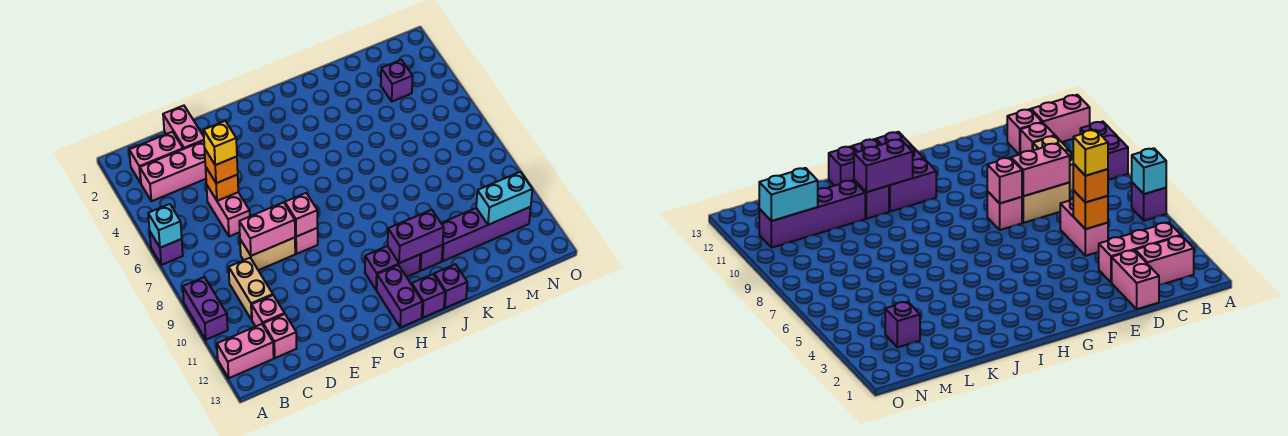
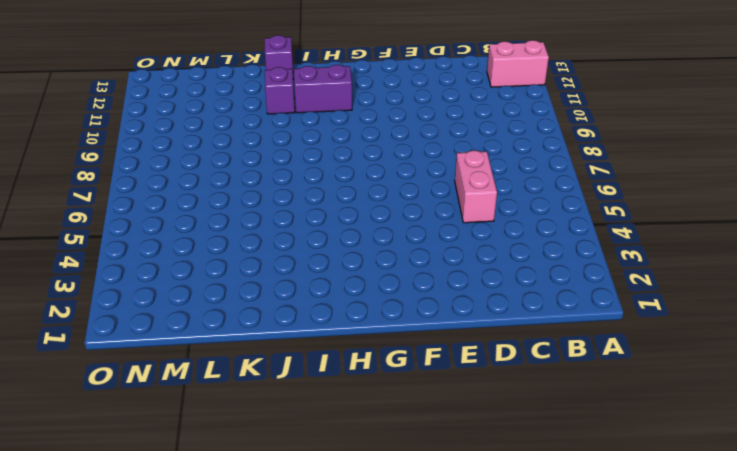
none -> purple brick A6 level 1
none -> purple brick A9:A10 level 1
none -> pink brick B2:C2 level 1

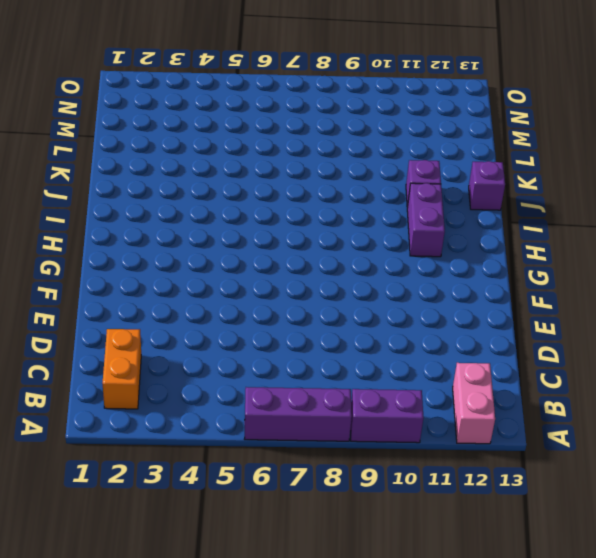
purple brick A6:A8 level 1 -> purple brick A6 level 1
orange brick B2:C2 level 1 -> pink brick B2:C2 level 1
none -> pink brick B3:D3 level 1
none -> tan brick C9:C10 level 1
none -> pink brick C11 level 1

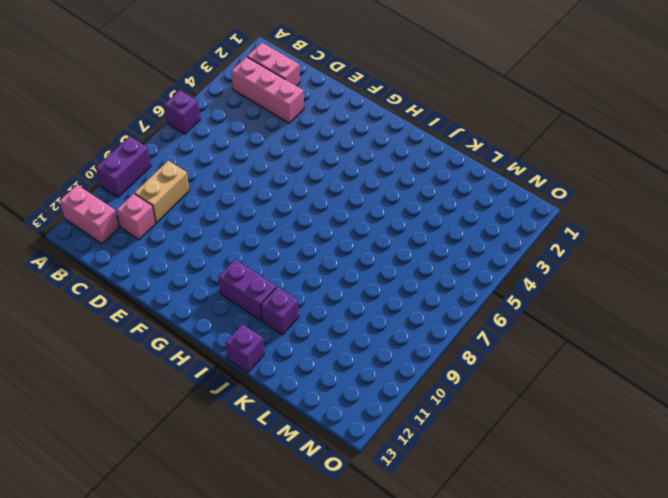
none -> pink brick C12 level 1
none -> pink brick D1:D2 level 1
none -> pink brick D5:D6 level 1

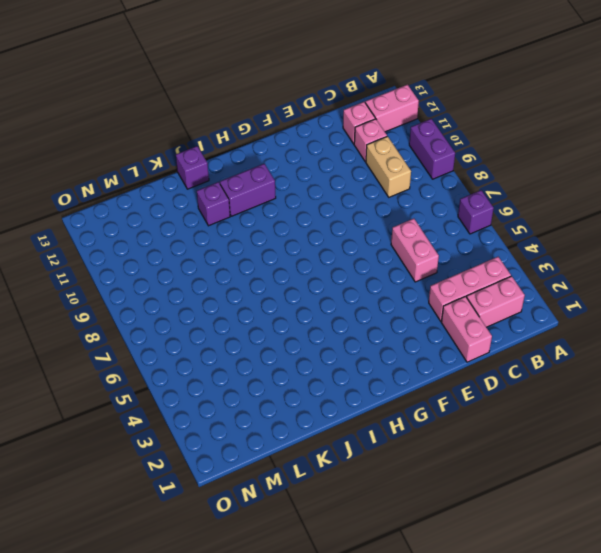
none -> tan brick D8:E8 level 1
none -> pink brick F8 level 1
none -> purple brick H12:H13 level 1

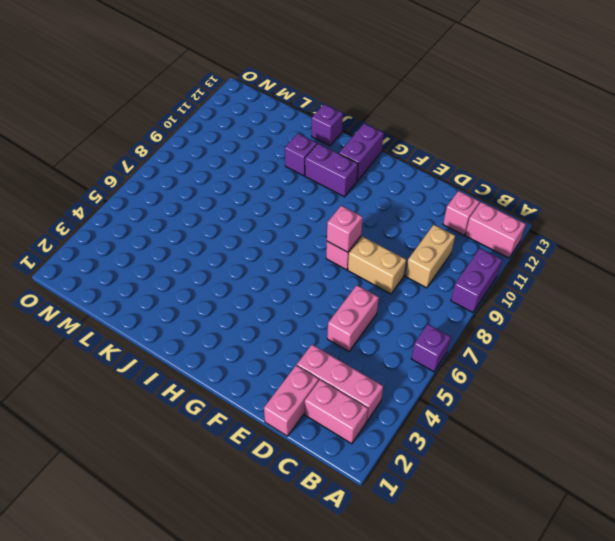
none -> pink brick C11 level 1
none -> purple brick I13 level 1
none -> purple brick K11:N11 level 1

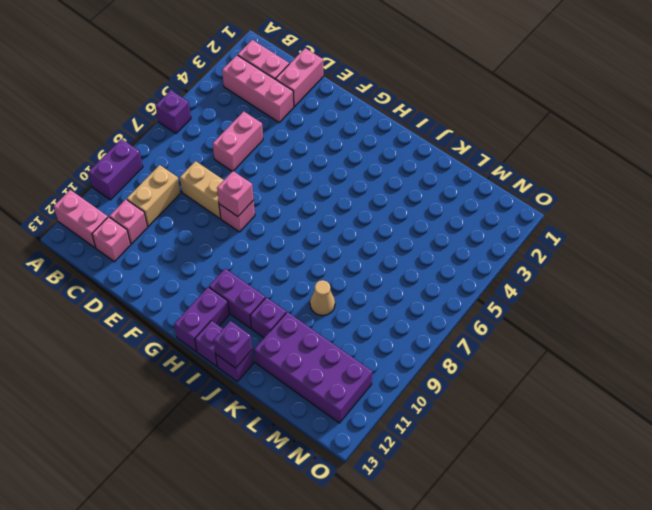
purple brick J13 level 2 -> purple brick M3 level 1
tan cone K9 level 1 -> none
purple brick K11:N12 level 1 -> purple brick K11:N11 level 1
none -> cyan brick A6 level 2
none -> orange brick D5 level 2
none -> pink brick D8:E8 level 2

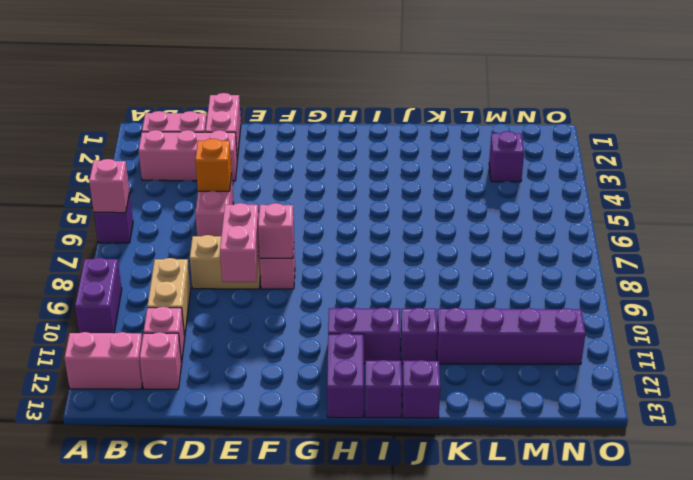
pink brick A6 level 2 -> cyan brick A6 level 2
pink brick E8:E9 level 2 -> pink brick D8:E8 level 2
none -> purple brick I11:J11 level 2
none -> cyan brick M11:N11 level 2
none -> orange brick D5 level 3

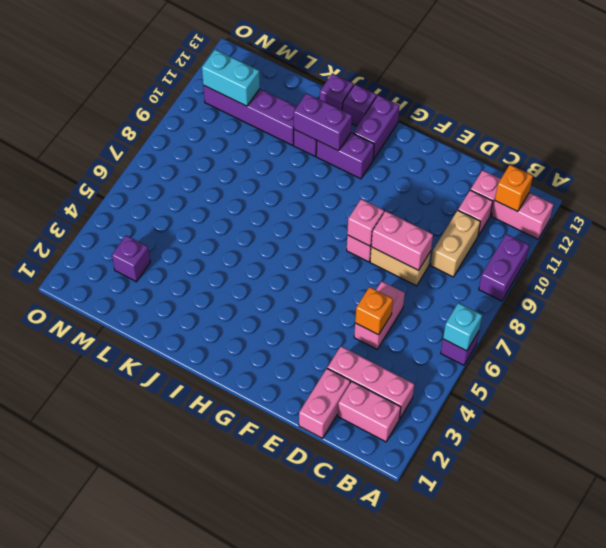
orange brick B12 level 2 -> orange brick D5 level 3
none -> yellow brick D5 level 4

